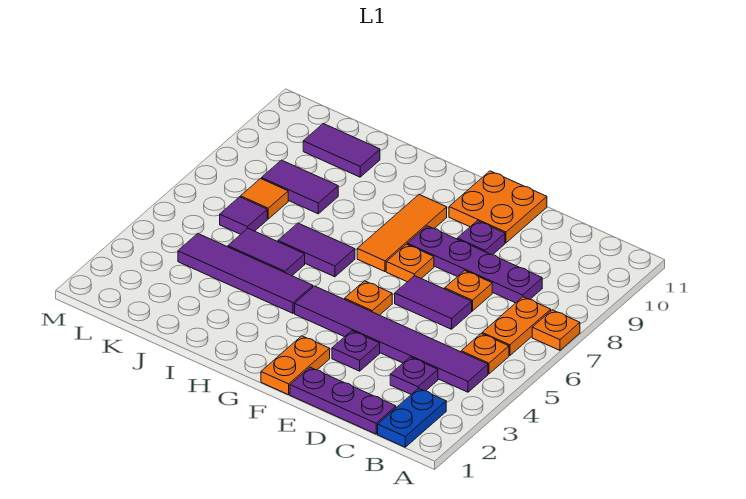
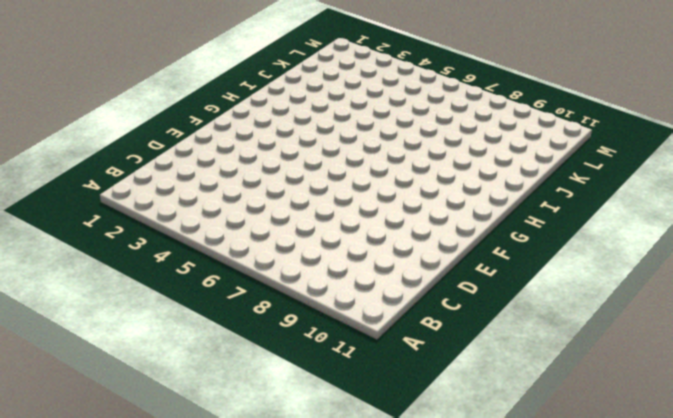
none -> orange plate A7 level 1
none -> blue plate B1:B2 level 1
none -> purple tile B4:G4 level 1

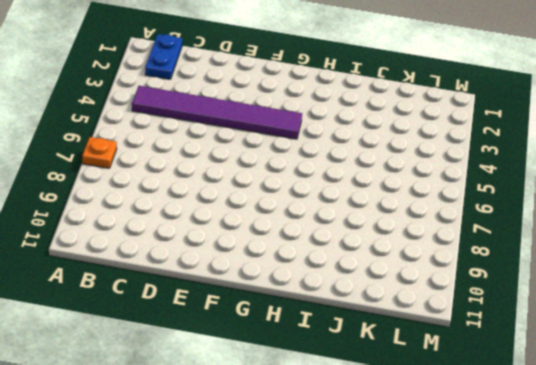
none -> orange plate B5 level 1
none -> orange plate B6:B7 level 1
none -> purple plate C1:E1 level 1

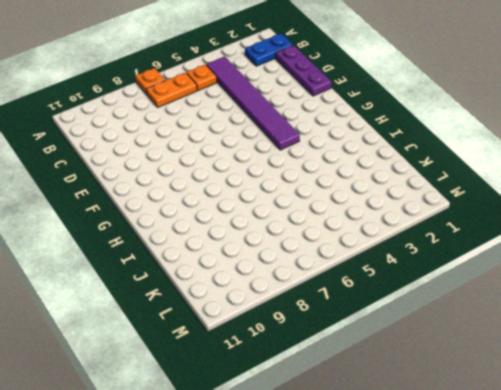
none -> purple plate C3 level 1
none -> purple plate C8:F8 level 1
none -> purple tile D6:E6 level 1

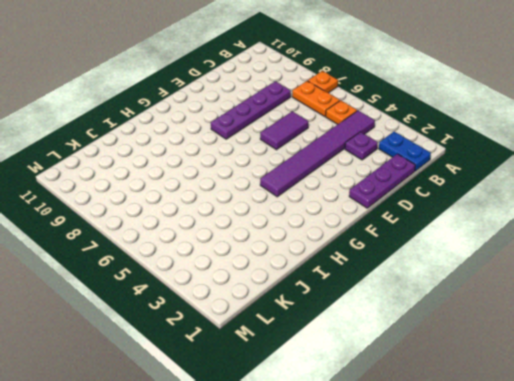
none -> orange plate D7 level 1
none -> purple plate E3 level 1
none -> purple plate E9 level 1

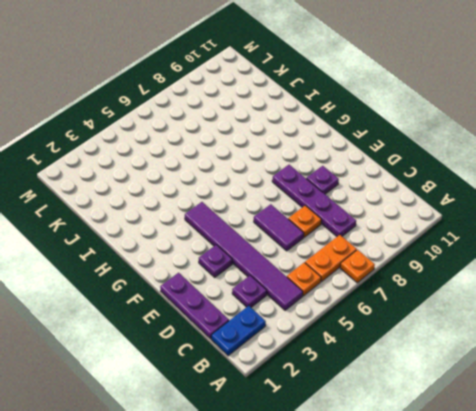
none -> orange plate E10:F11 level 1
none -> orange plate F1:F2 level 1
none -> orange plate F5 level 1

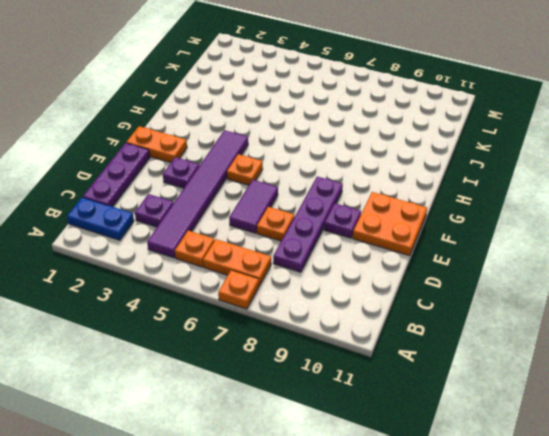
none -> orange plate F7 level 1
none -> orange tile G7:G9 level 1
none -> purple tile H4:K4 level 1

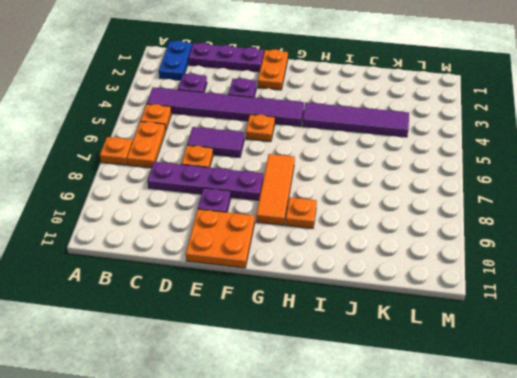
orange plate H9 level 1 -> orange plate F7 level 1
none -> purple tile H6:I6 level 1
none -> purple tile I5:J5 level 1
none -> purple tile J8:K8 level 1

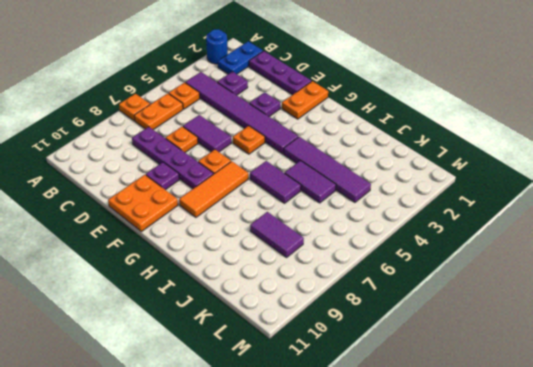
blue round brick A2 level 1 -> none
none -> purple tile J10:K10 level 1
none -> purple tile K6 level 1
none -> orange tile K7 level 1

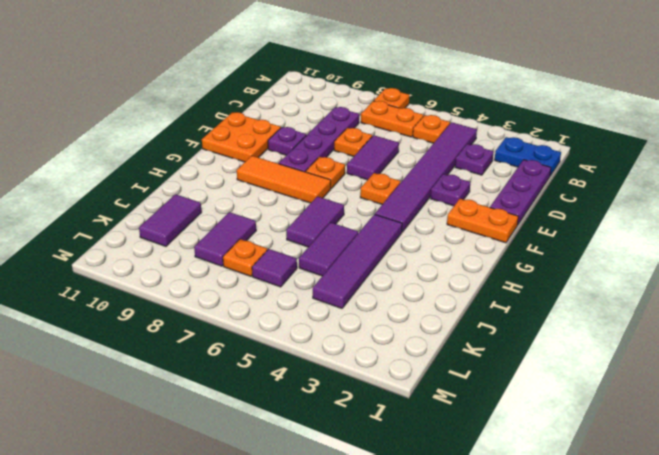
orange plate K7 level 1 -> orange tile K7 level 1

